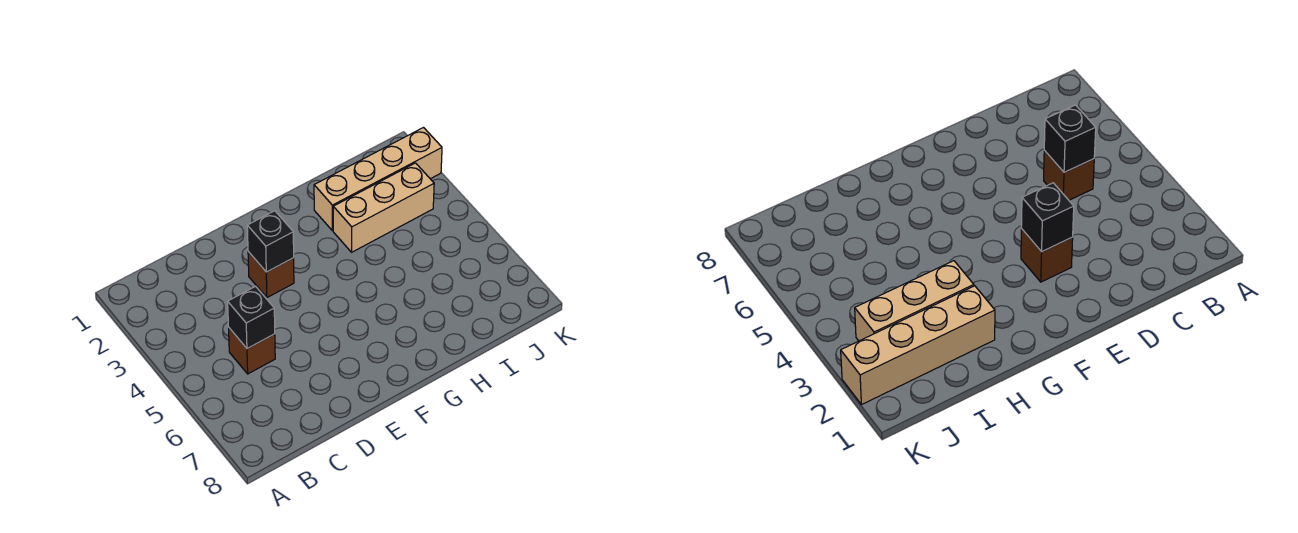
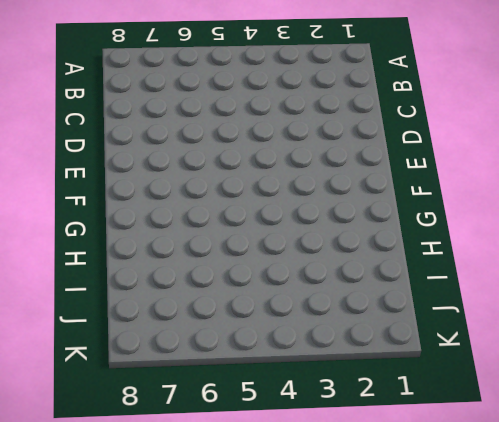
none -> brown brick C5 level 1
none -> brown brick E3 level 1

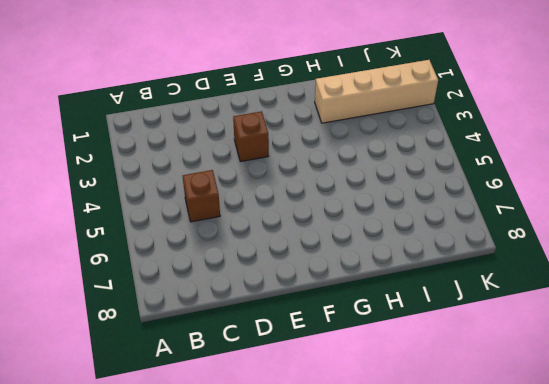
none -> tan brick H3:J3 level 1
none -> black brick C5 level 2

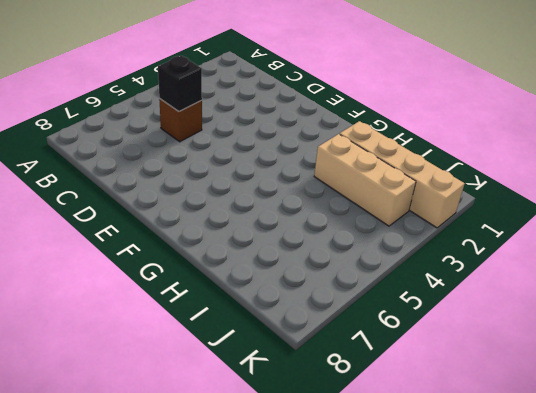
none -> brown brick E3 level 1
none -> black brick E3 level 2

